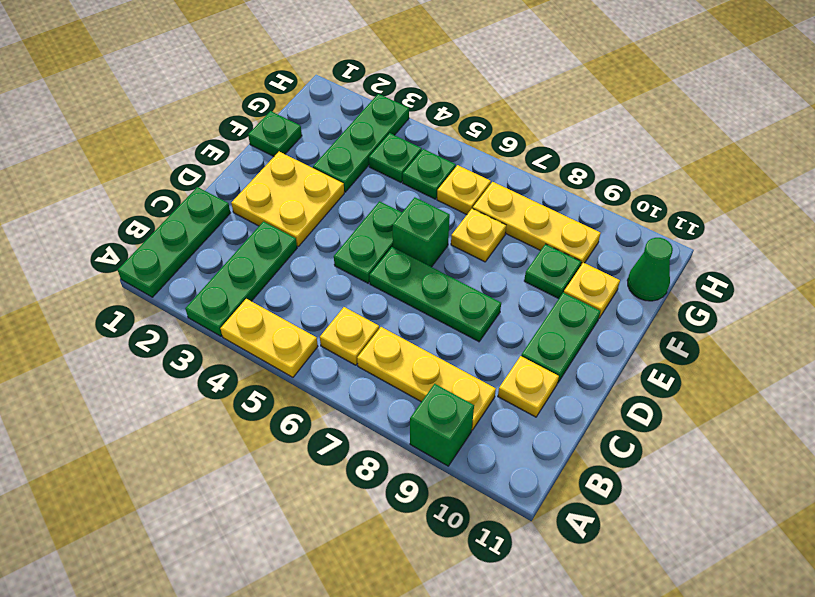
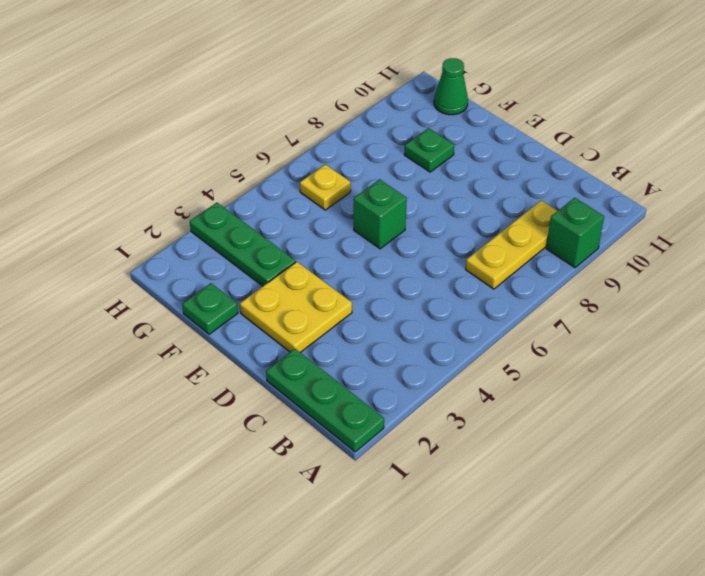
none -> green plate A3:C3 level 1
none -> yellow plate A4:A5 level 1
none -> yellow plate B6 level 1

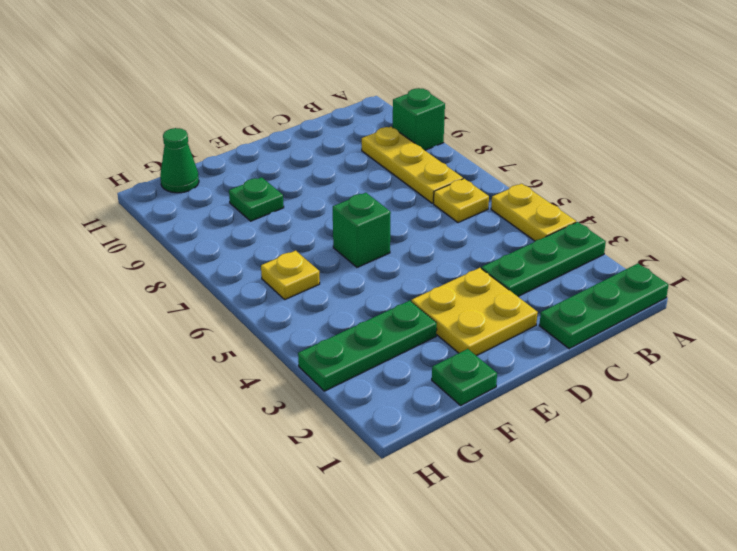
none -> yellow plate C10 level 1
none -> green plate D5:E5 level 1
none -> green plate D6:D8 level 1

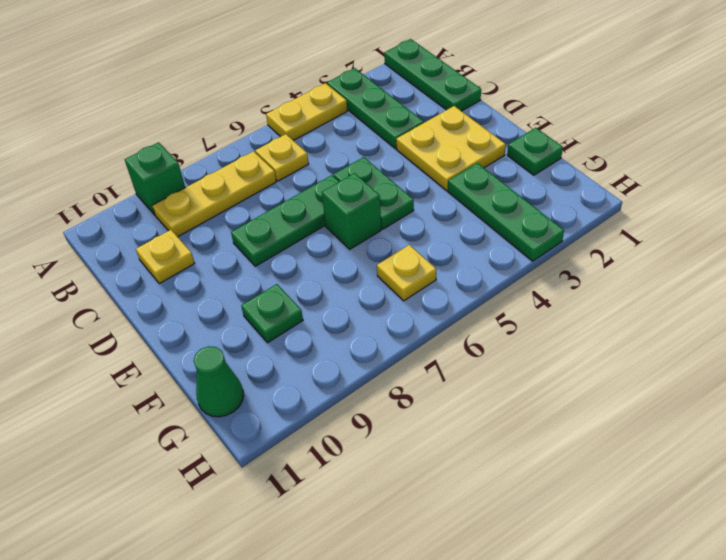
none -> green plate D10:E10 level 1
none -> yellow plate F7 level 1
none -> yellow plate F10 level 1

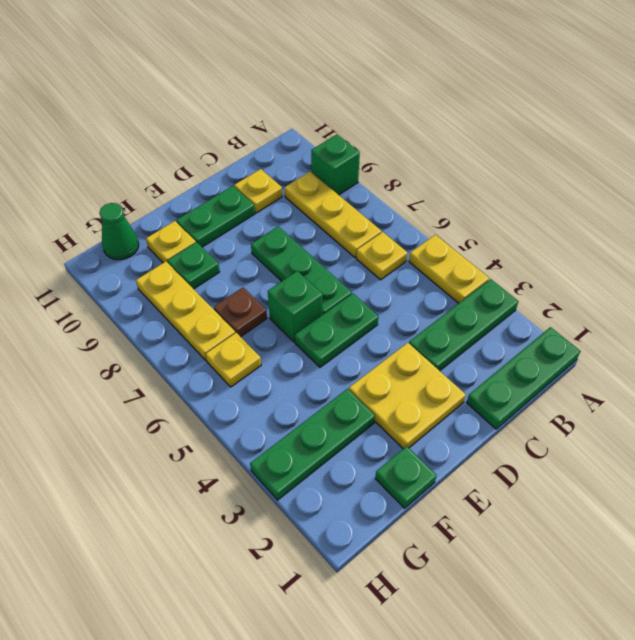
brown plate F7 level 1 -> yellow plate F7 level 1
none -> green plate G4 level 1
none -> green plate G5 level 1

